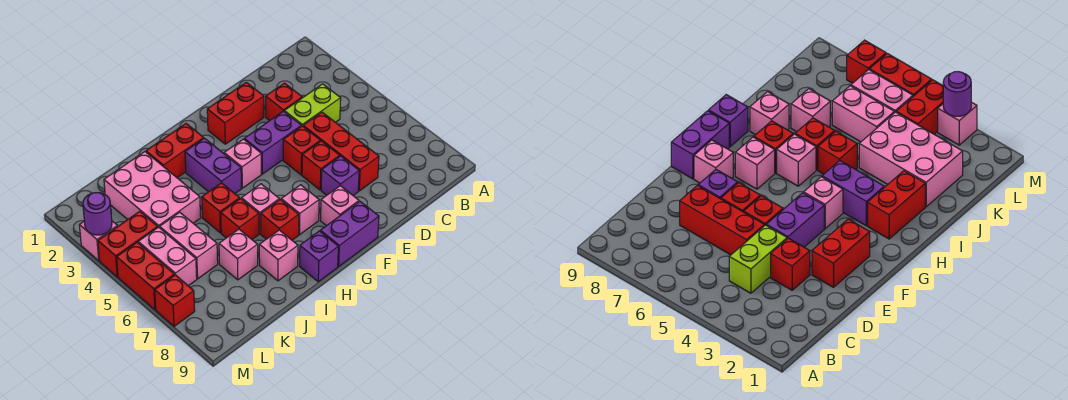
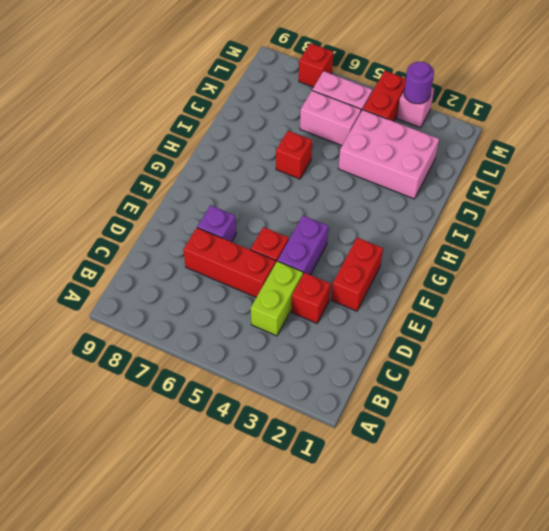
none -> red brick E6 level 1
none -> pink brick F8 level 1
none -> purple brick F9:G9 level 1

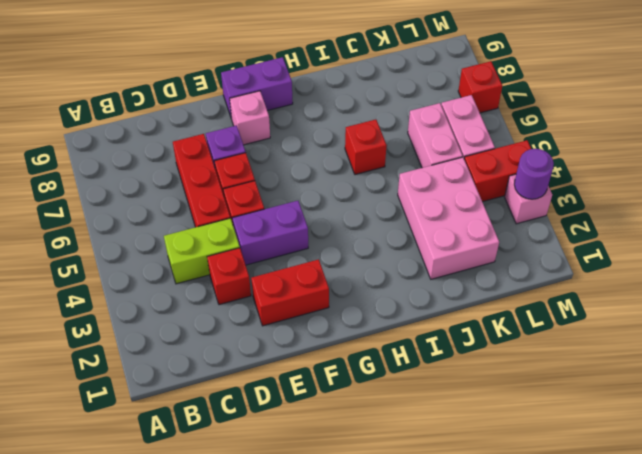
none -> pink brick G4 level 1
none -> pink brick G7 level 1
none -> red brick H2:I2 level 1

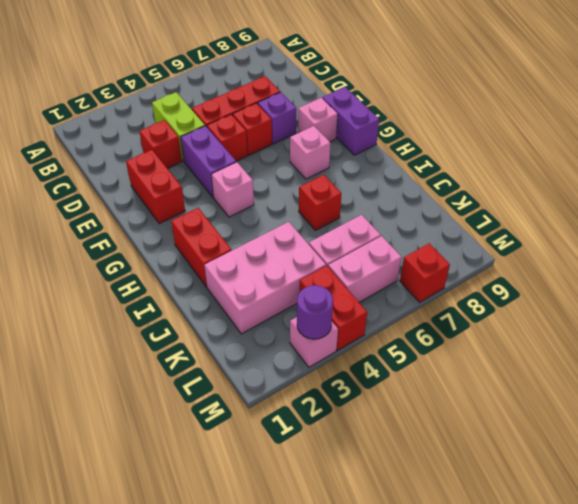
none -> purple brick H3:H4 level 1
none -> pink brick H6 level 1
none -> red brick H7 level 1

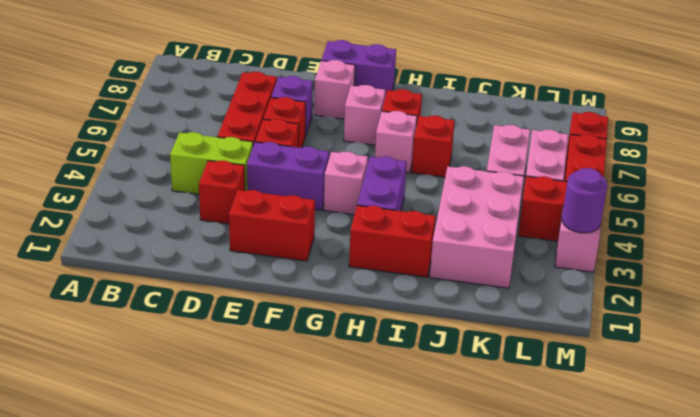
none -> purple brick H9 level 1
none -> red brick I5 level 1
none -> pink brick I8 level 1

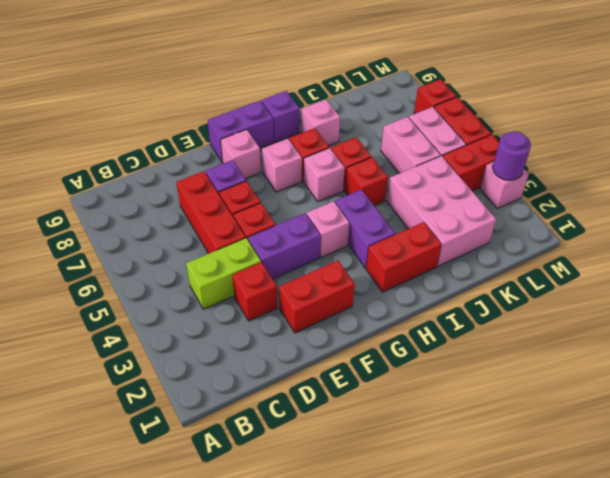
none -> pink brick J7 level 1

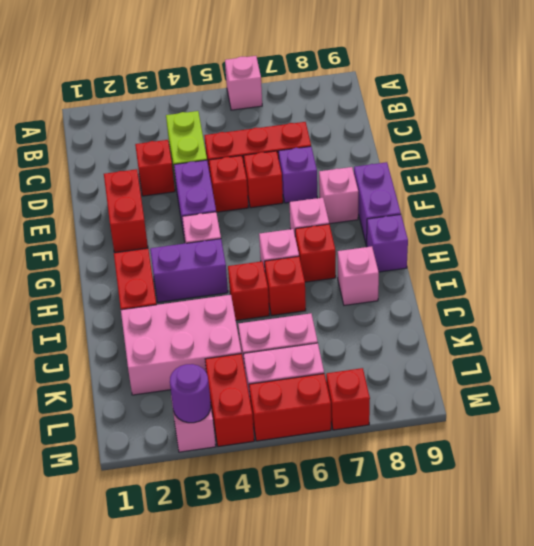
pink brick A6 level 1 -> pink brick J7 level 1

